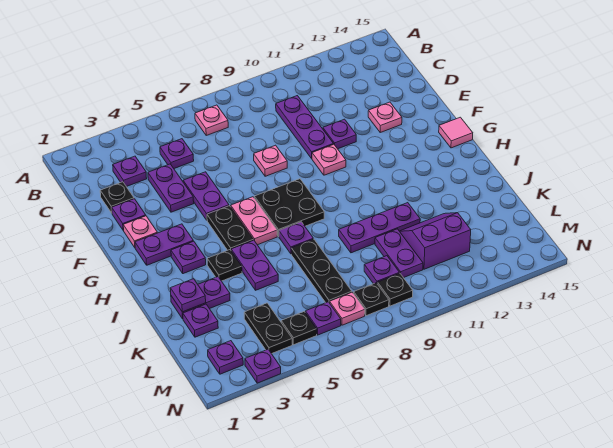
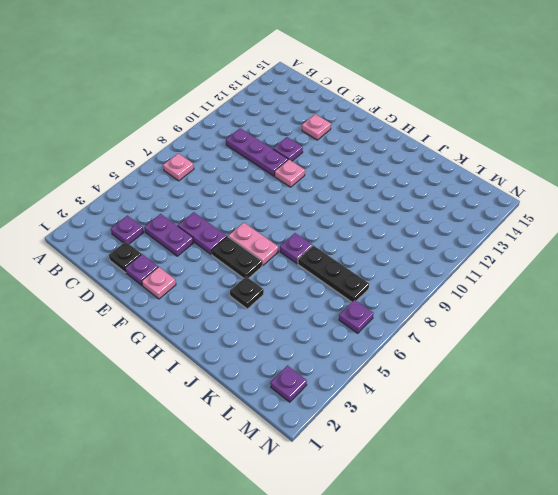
none -> purple plate C5 level 1
none -> pink plate E8 level 1
none -> purple plate G2:G3 level 1
none -> black plate G7:H8 level 1

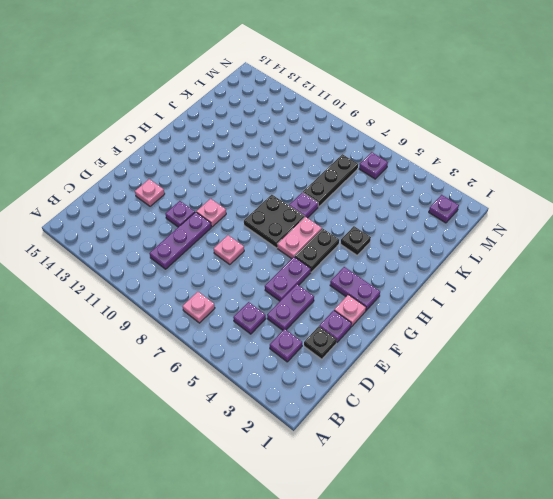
none -> pink tile G15 level 1
none -> purple plate H3 level 1
none -> purple plate I5:J5 level 1
none -> purple plate J2:J3 level 1

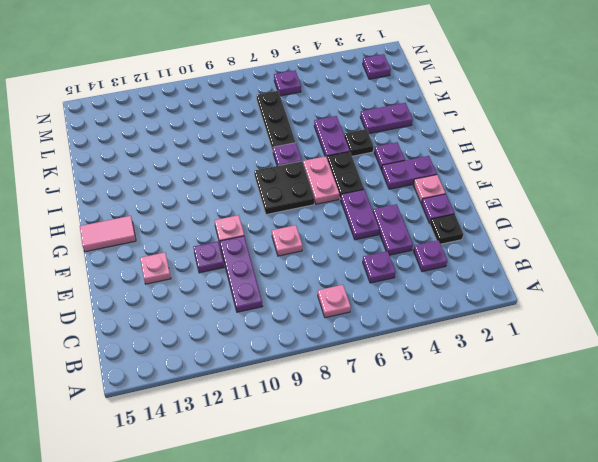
pink tile G14:G15 level 1 -> pink tile G15 level 1
none -> purple plate J9:J11 level 1
none -> purple plate K2 level 1
none -> purple plate K10:L10 level 1
none -> purple slope K11:L12 level 1 top L

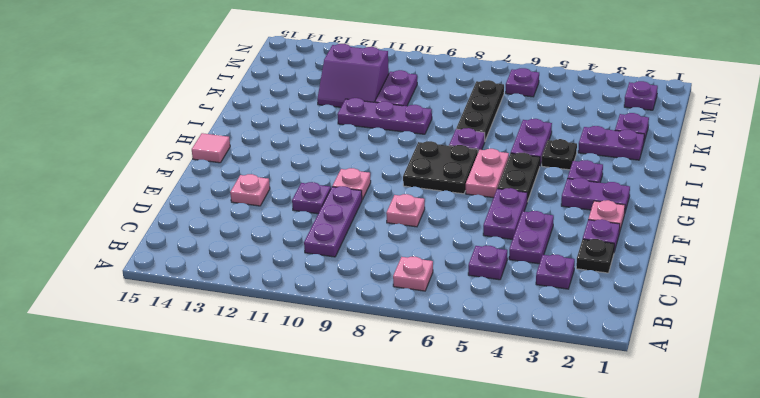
none -> black plate L4:M4 level 1
none -> purple plate L9 level 1
none -> black plate M5 level 1
none -> pink plate M7 level 1

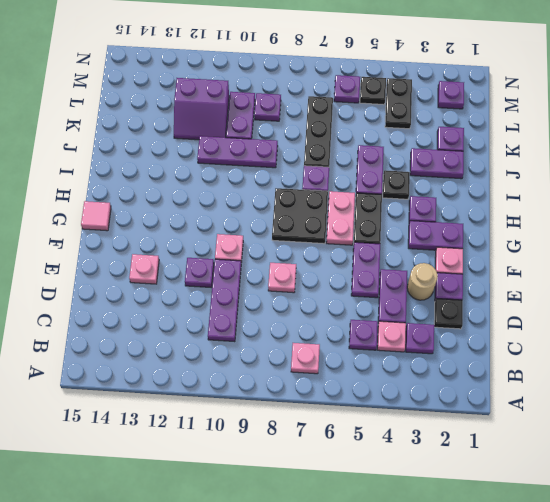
pink plate C4 level 1 -> pink plate M7 level 1
tan round brick E3 level 1 -> none
none -> black plate M8 level 1
none -> black plate M9 level 1
none -> purple plate N3 level 1
none -> purple plate J2 level 2

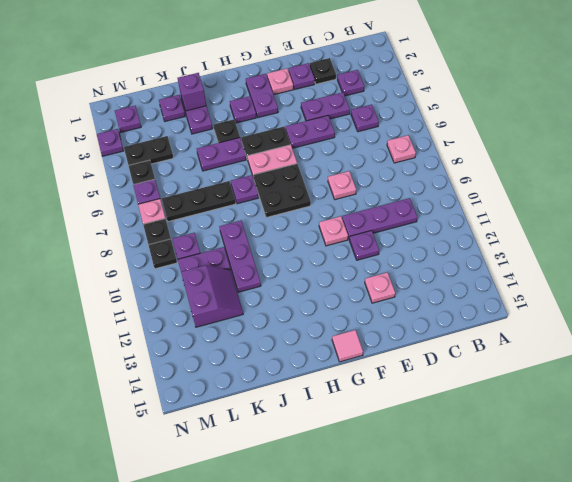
purple brick J2 level 2 -> purple plate J2 level 2

